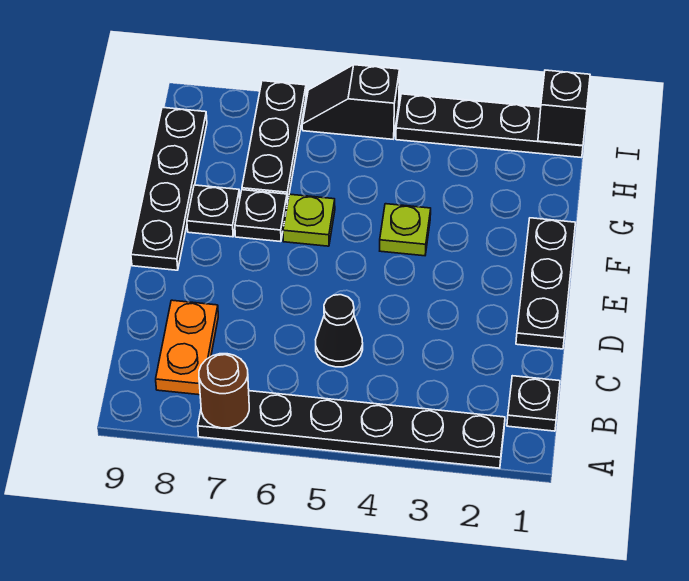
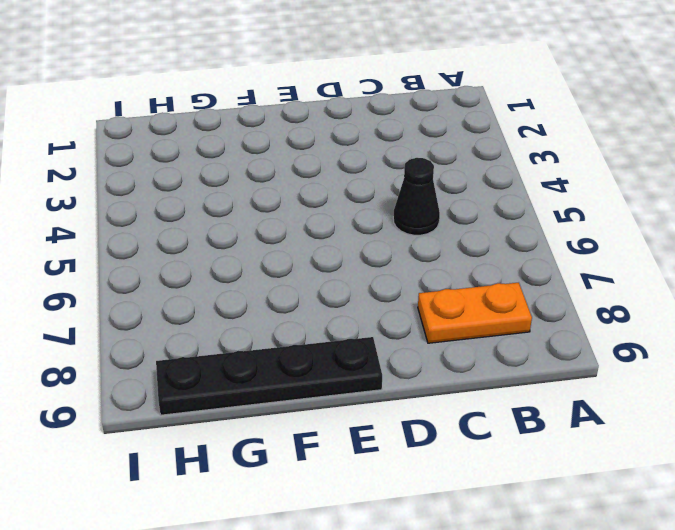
none -> black plate A2:A7 level 1
none -> black plate B1 level 1
none -> black plate D1:F1 level 1

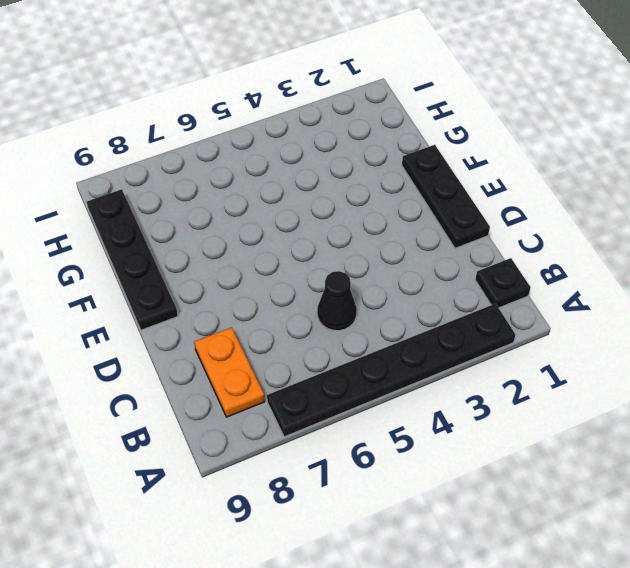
none -> lime plate F4 level 1
none -> lime plate F6 level 1
none -> black plate F7 level 1

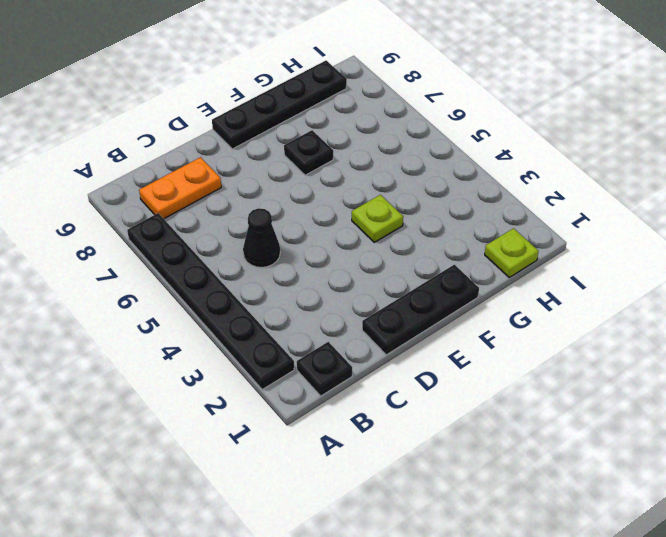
lime plate H1 level 1 -> lime plate F6 level 1
none -> black plate F8 level 1
none -> black plate G7:I7 level 1
none -> black plate I1:I4 level 1

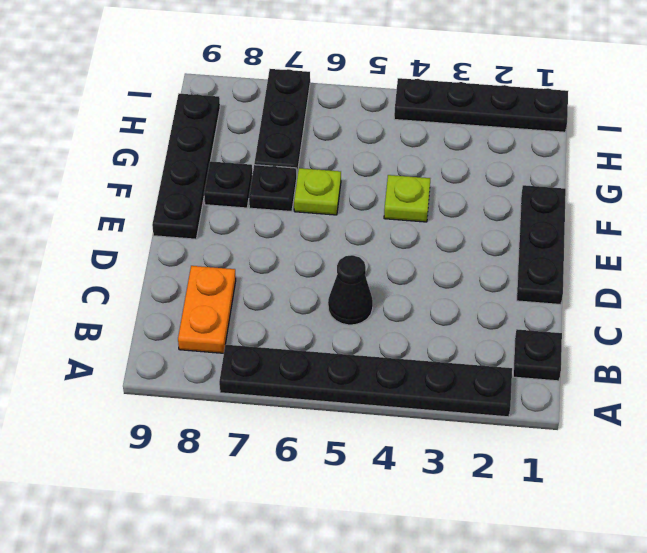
none -> black slope I5:I6 level 1 top 5
none -> brown round brick A7 level 2
none -> black brick I1 level 2

